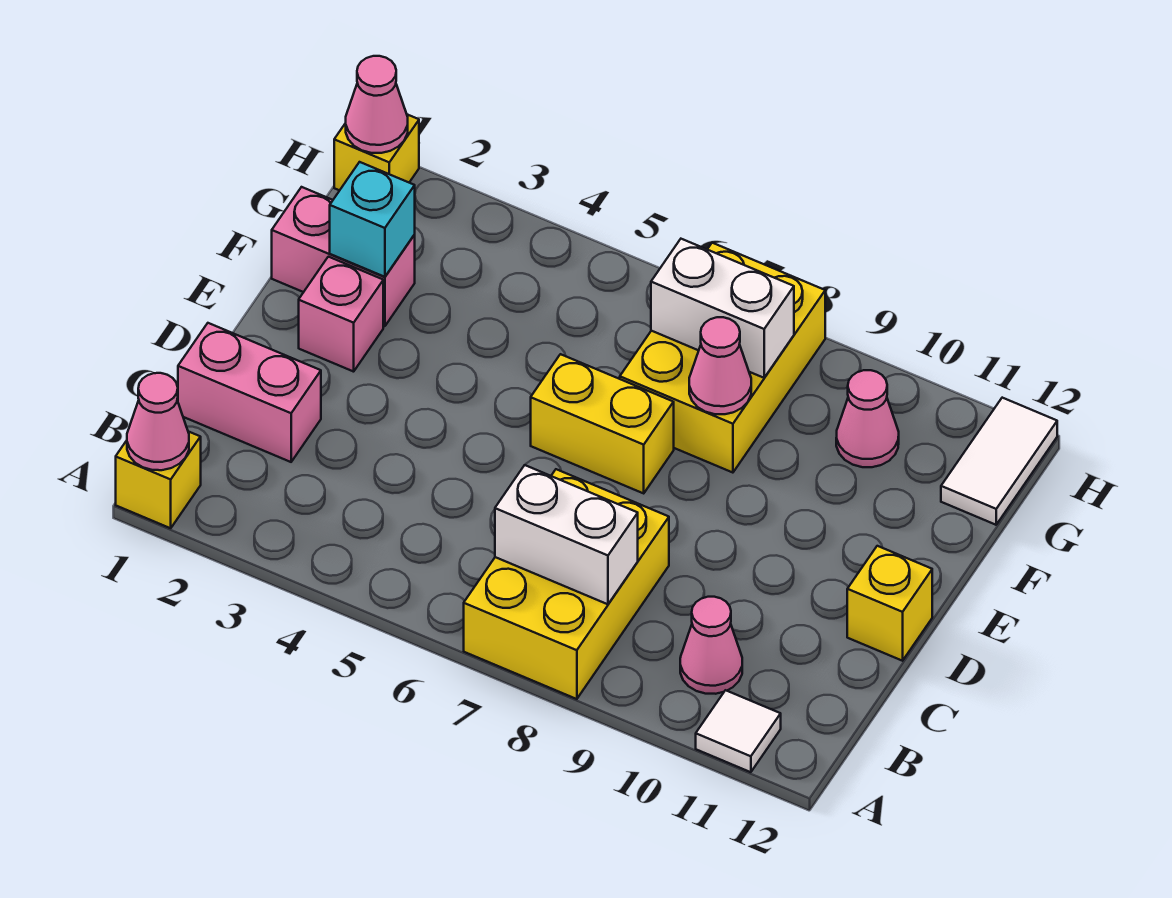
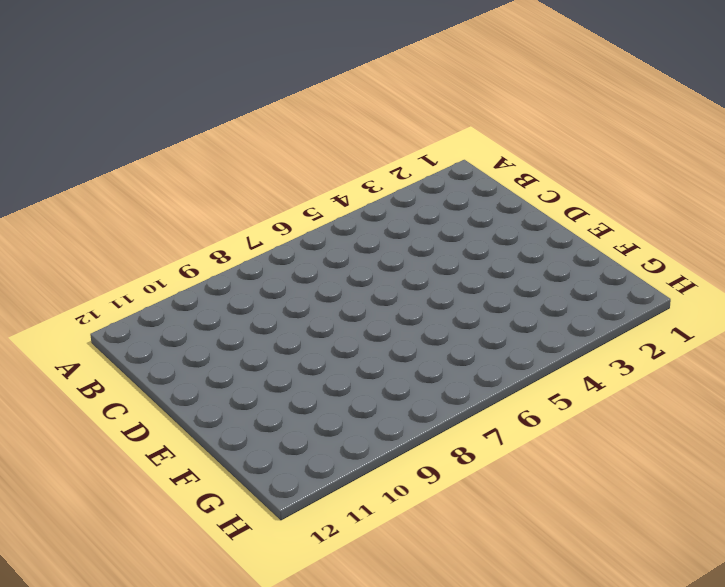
none -> yellow brick A1 level 1
none -> yellow brick A7:C8 level 1
none -> white tile A11 level 1

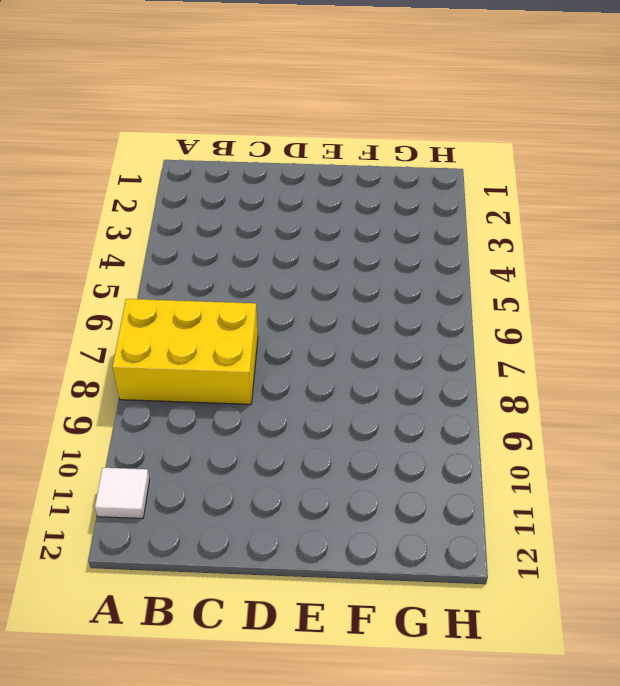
none -> yellow brick A1 level 1
none -> pink cone B10 level 1
none -> pink brick C1:C2 level 1

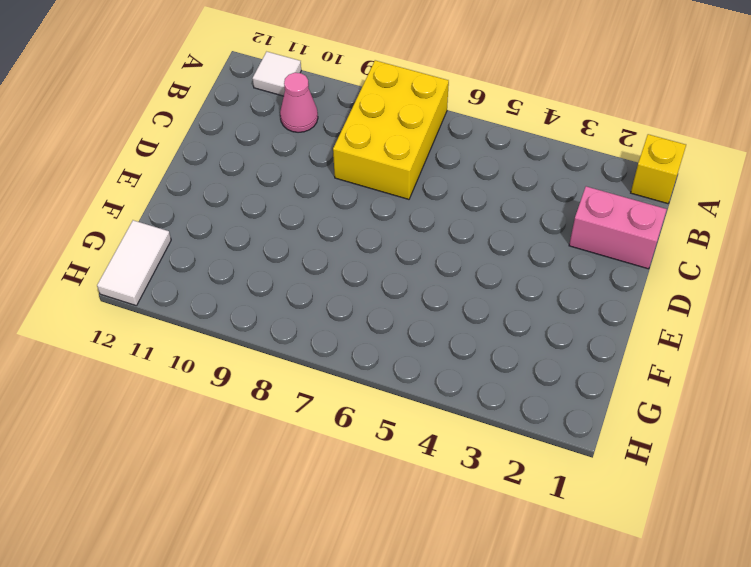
none -> yellow brick D12 level 1
none -> pink brick E2 level 1
none -> yellow brick E6:E7 level 1

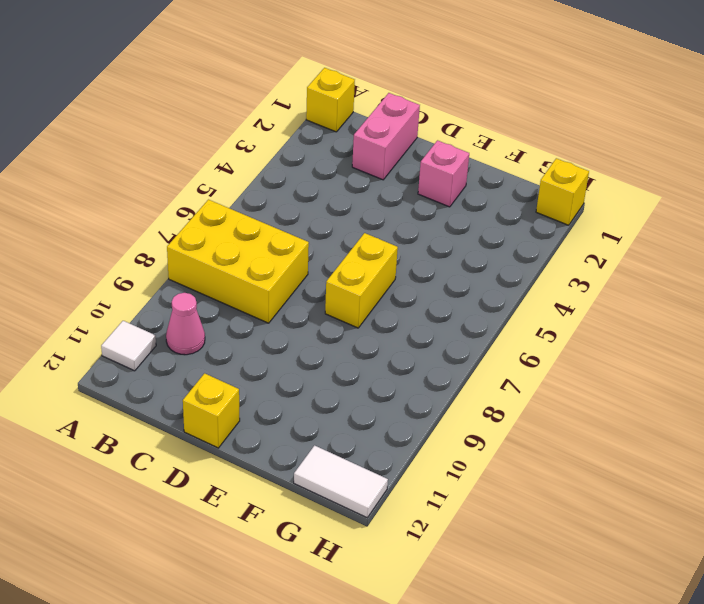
none -> pink brick F1:F2 level 1
none -> yellow brick F7:H8 level 1
none -> pink cone G10 level 1

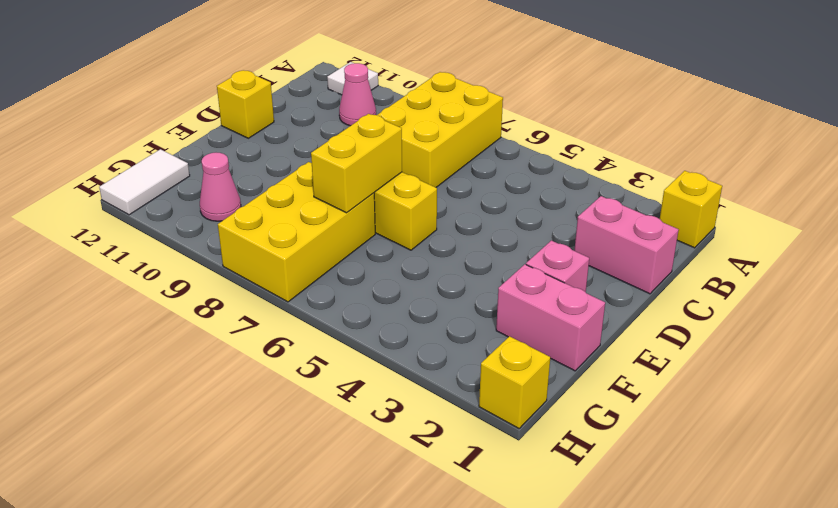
yellow brick E7:F7 level 2 -> none
none -> pink cone A1 level 2
none -> white brick B7:B8 level 2
none -> cyan brick F2 level 2

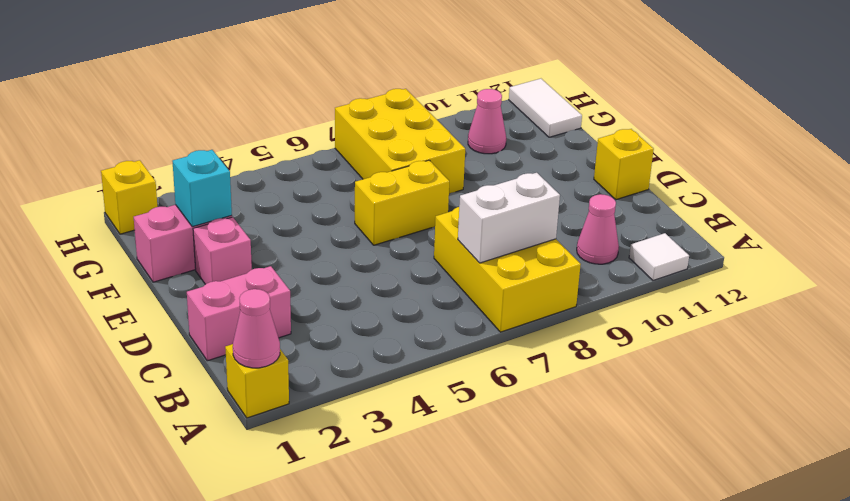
none -> pink cone F8 level 2
none -> white brick G7:G8 level 2
none -> pink cone H1 level 2

